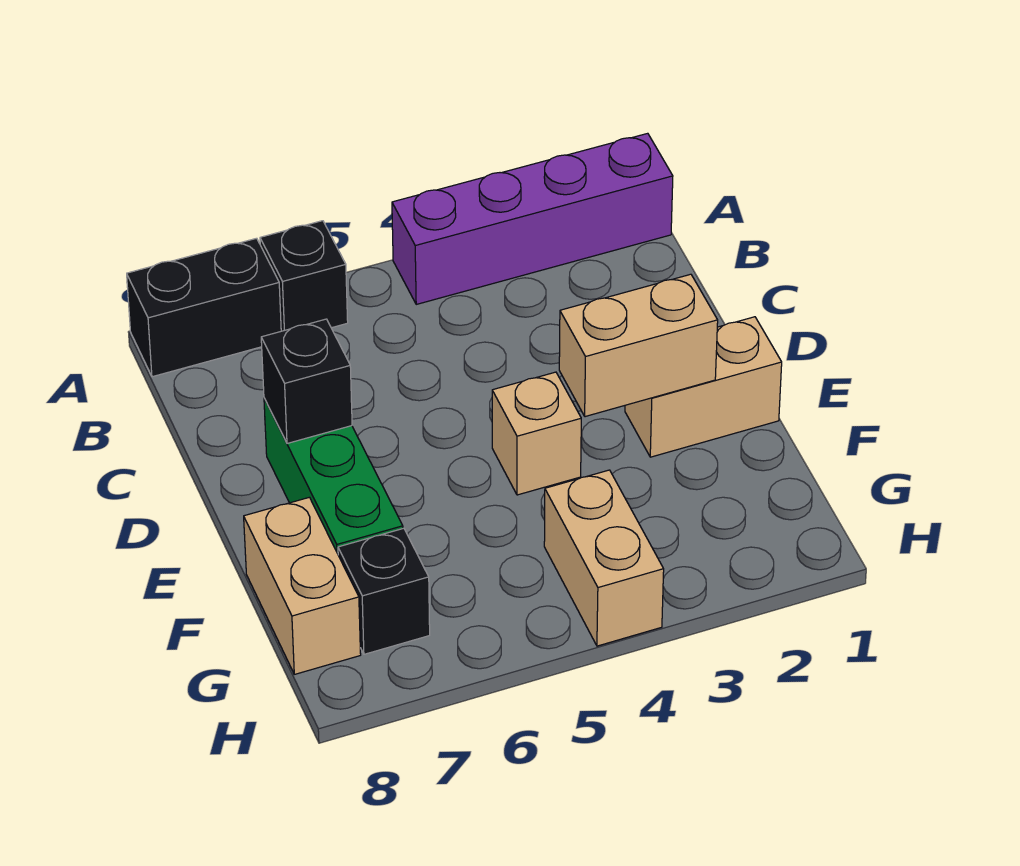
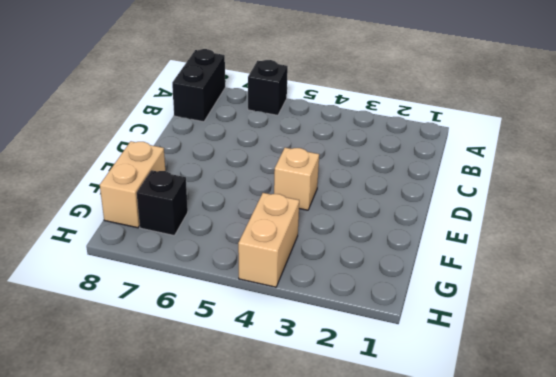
black brick A8:B8 level 1 -> black brick A7:A8 level 1
none -> purple brick A1:A4 level 1
none -> green brick D7:F7 level 1

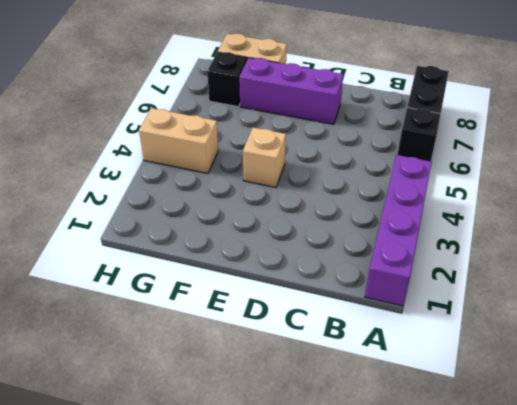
purple brick D7:F7 level 1 -> green brick D7:F7 level 1
none -> tan brick E1:E2 level 1
none -> black brick D7 level 2

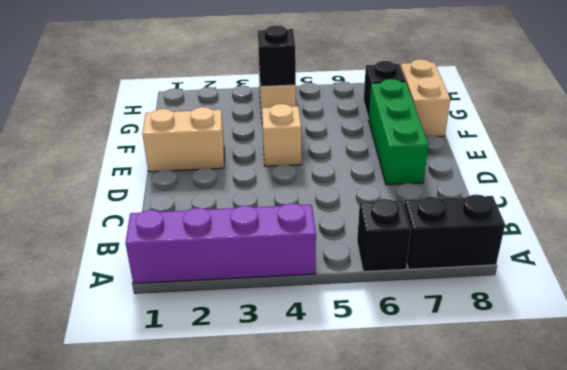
black brick G4 level 2 -> black brick D7 level 2
none -> tan brick E2:E3 level 2

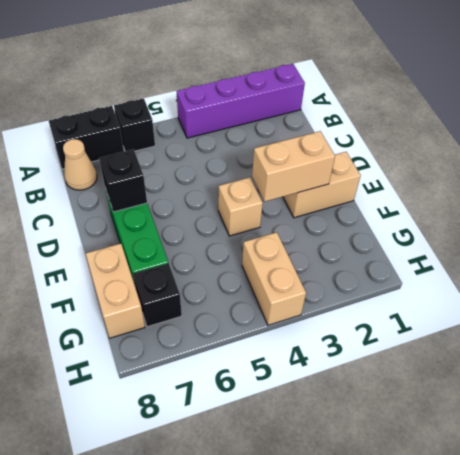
tan cone B8 level 1 -> none

